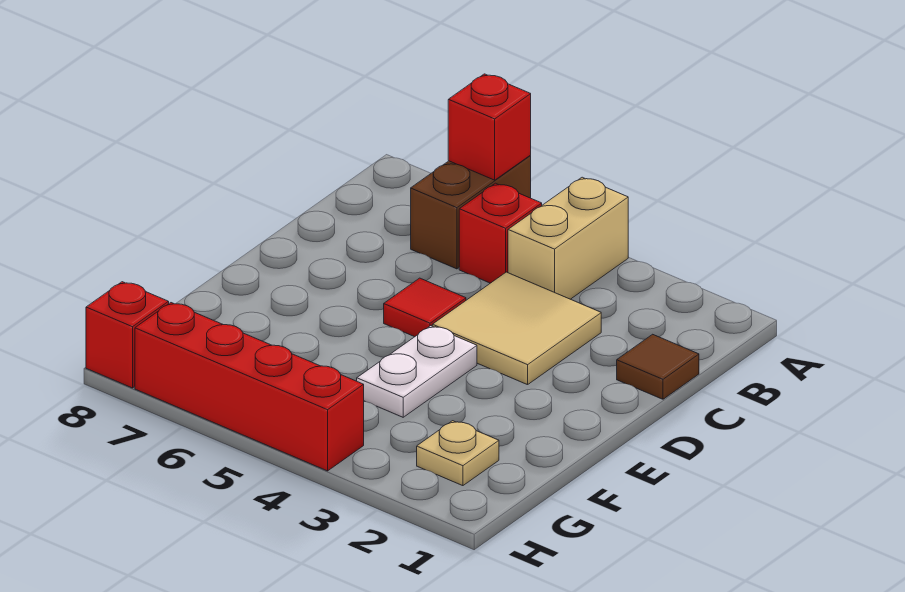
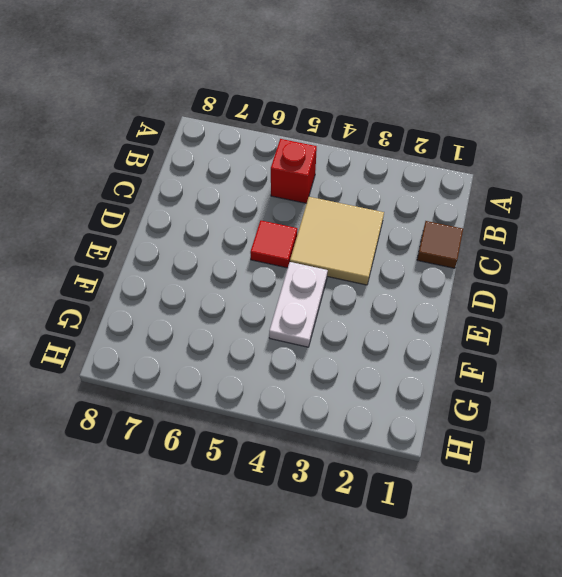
none -> tan brick A4:B4 level 1
none -> brown brick A6:B6 level 1

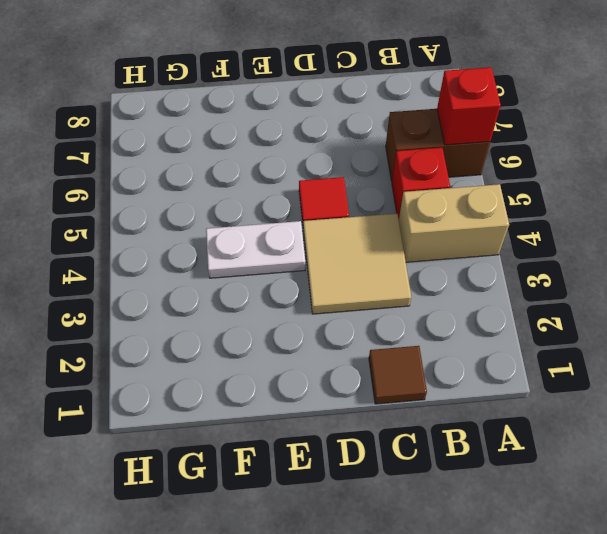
none -> tan plate G2 level 1
none -> red brick H4:H7 level 1

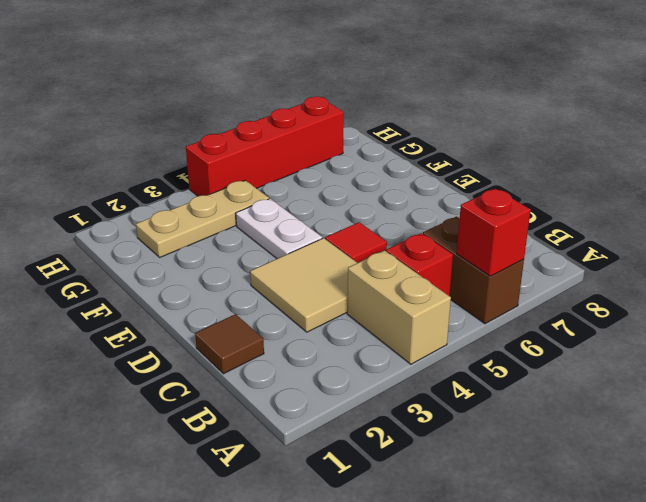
tan plate G2:G4 level 1 -> tan plate G2 level 1
none -> red brick H8 level 1

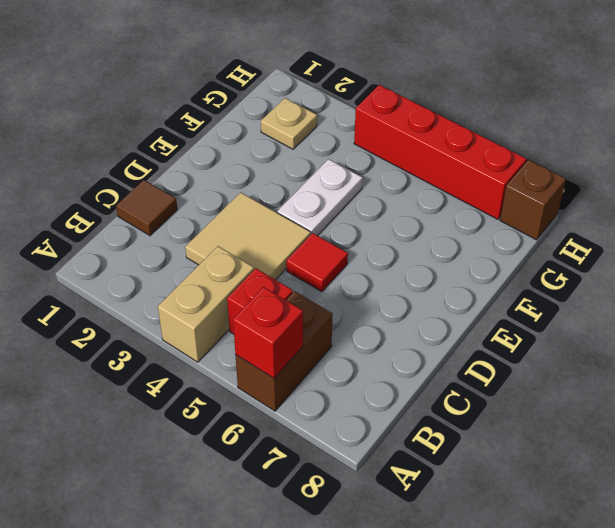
brown brick H8 level 1 -> red brick H8 level 1

